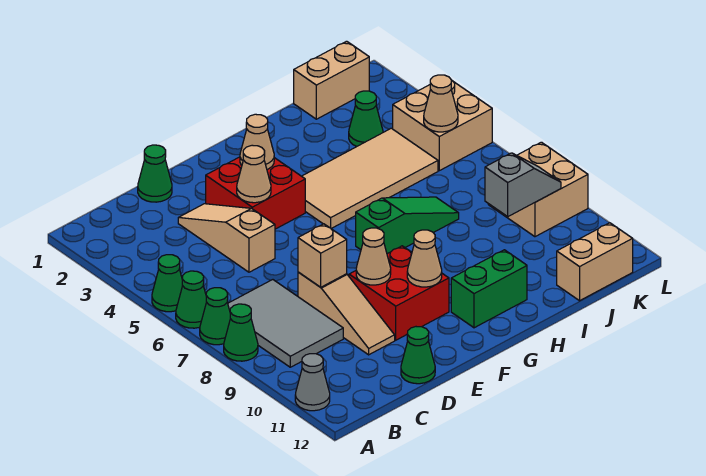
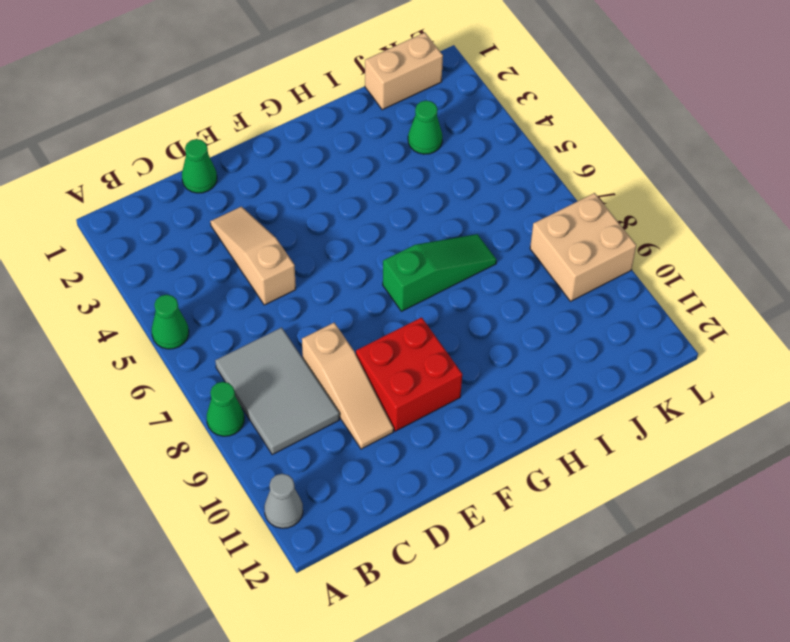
none -> green cone A6 level 1
none -> green cone A7 level 1
none -> green cone D12 level 1

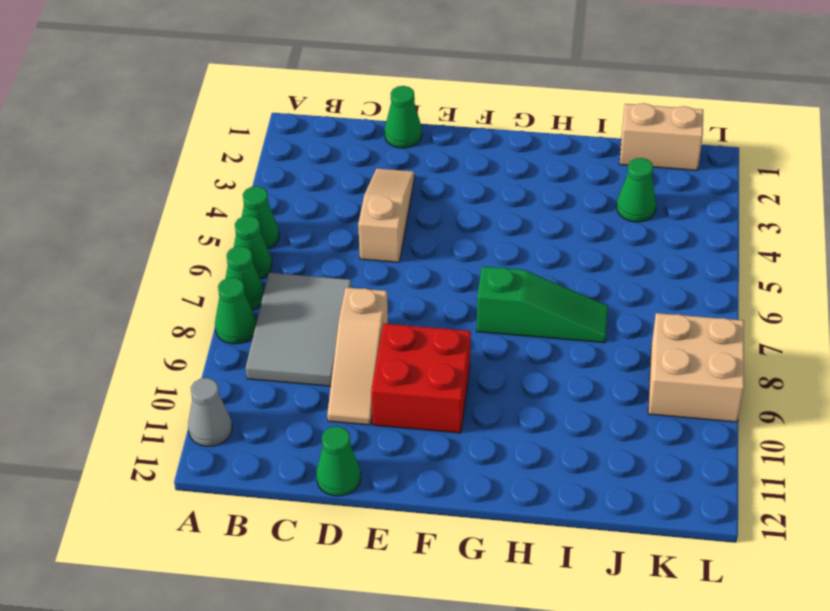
none -> red brick E3:F4 level 1
none -> tan tile G4:J5 level 1
none -> green brick G11:H11 level 1

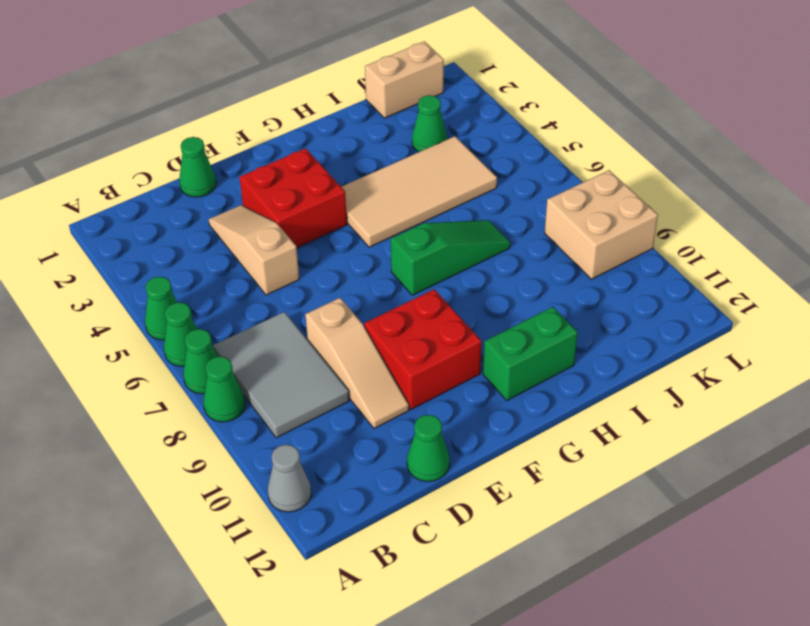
none -> tan brick J12:K12 level 1
none -> tan brick K4:L5 level 1
none -> tan brick D8 level 2

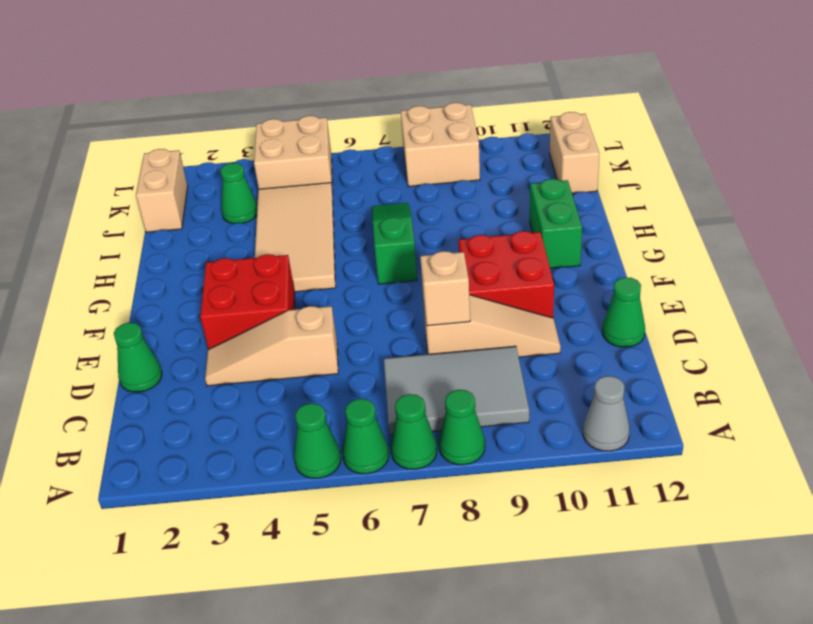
none -> tan cone E4 level 2
none -> tan cone E9 level 2
none -> tan cone F3 level 2

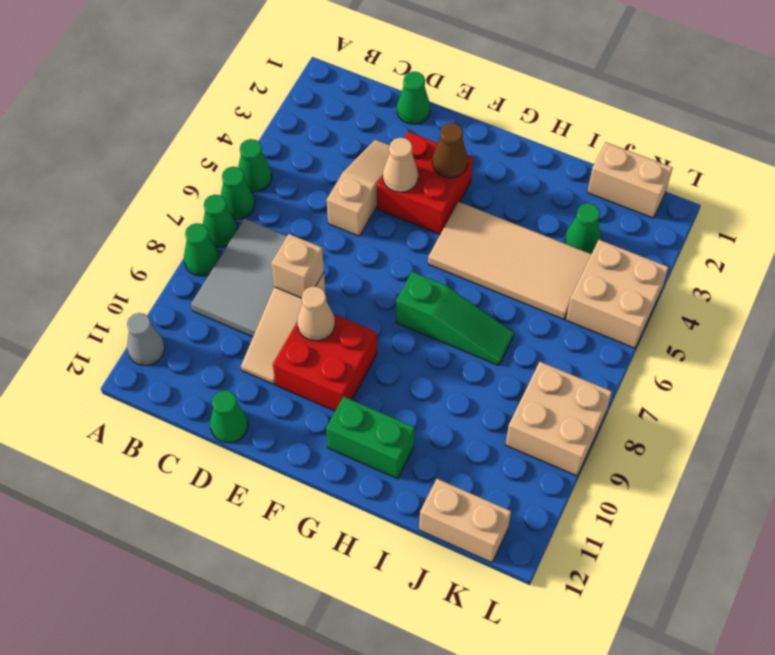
brown cone F3 level 2 -> tan cone F3 level 2
none -> tan cone F10 level 2
none -> grey slope J9:K9 level 2 top J
none -> tan cone K5 level 2

